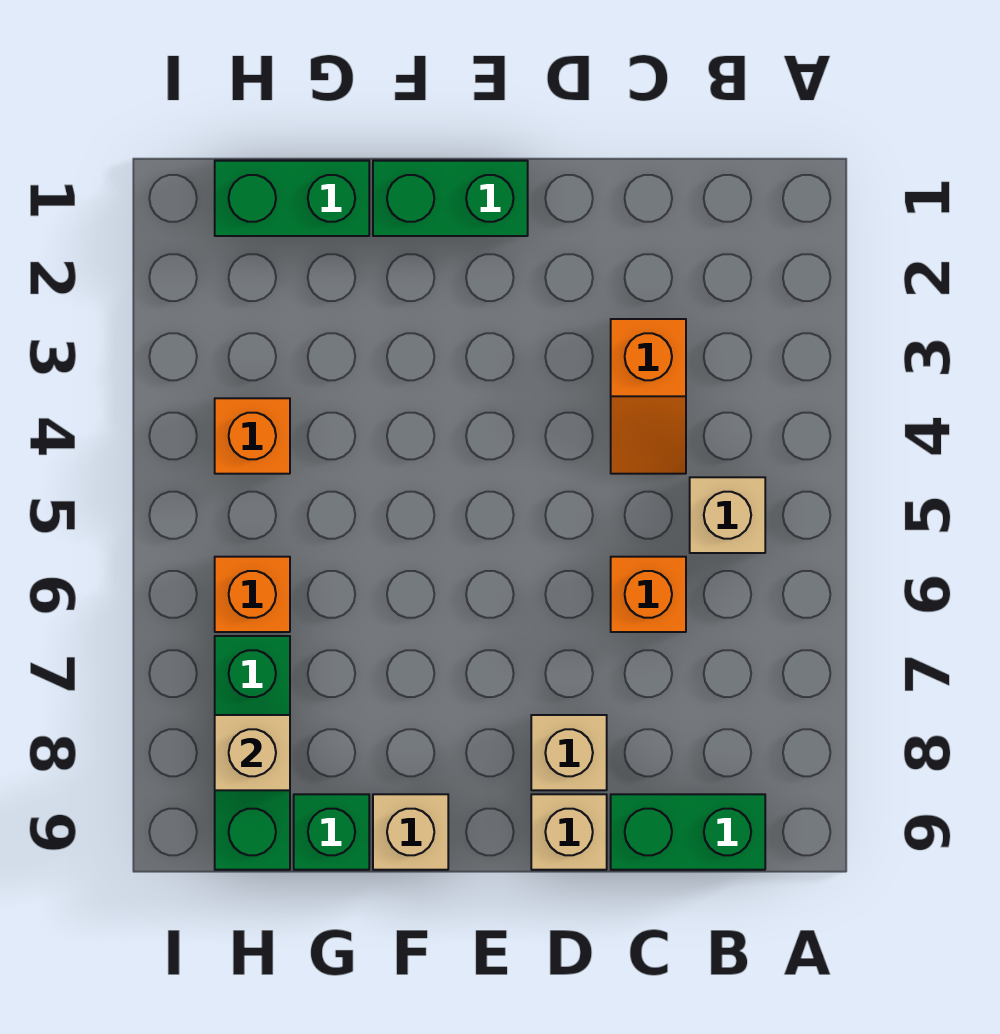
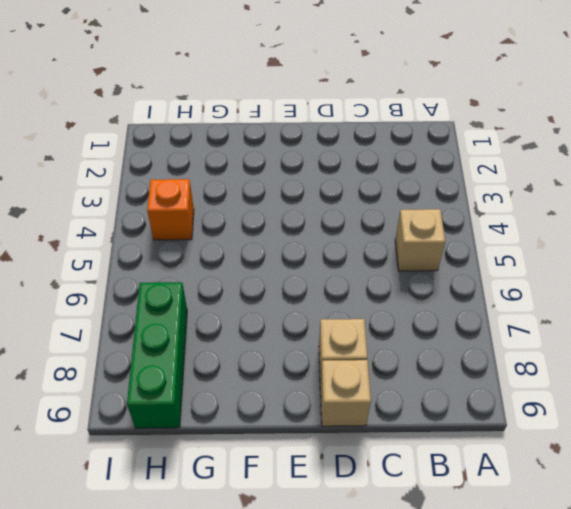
none -> green brick B9:C9 level 1
none -> orange slope C3:C4 level 1 top 3
none -> orange brick C6 level 1

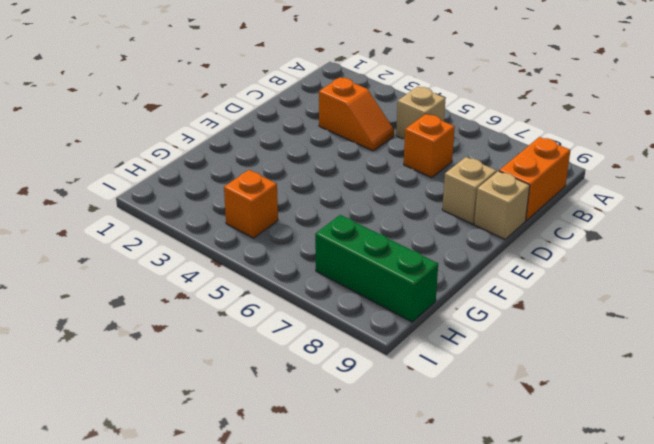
orange brick B9:C9 level 1 -> green brick B9:C9 level 1
none -> green brick E1:F1 level 1
none -> tan brick F9 level 1
none -> green brick G1:H1 level 1

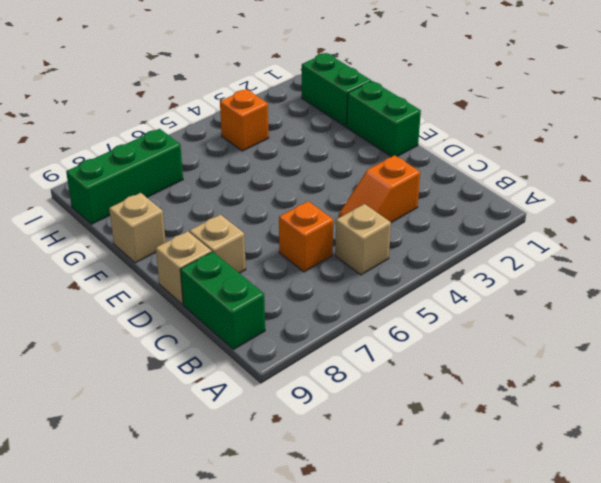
none -> green brick G9 level 1
none -> orange brick H6 level 1
none -> tan brick H8 level 2

